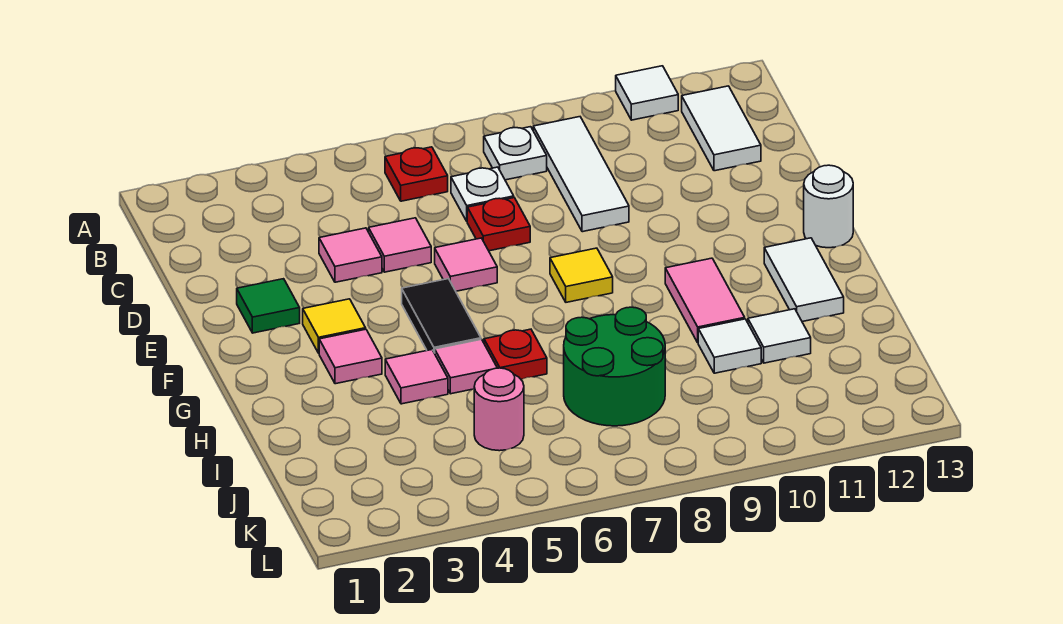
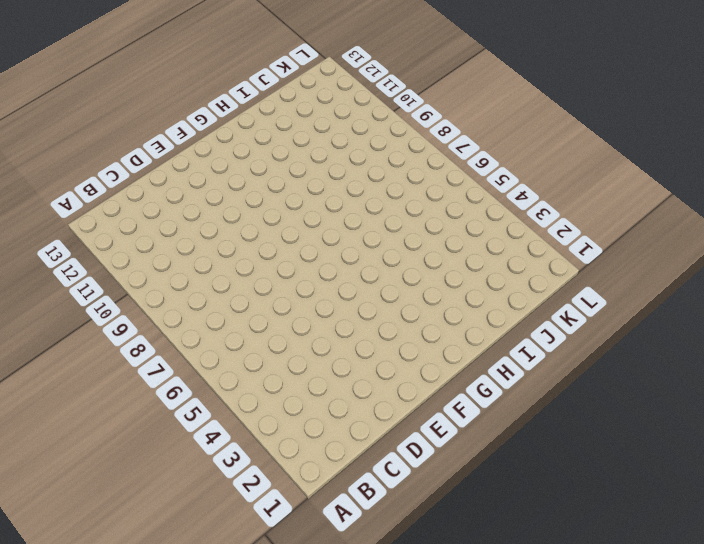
none -> white tile A11 level 1
none -> red plate B6 level 1
none -> white plate B8 level 1

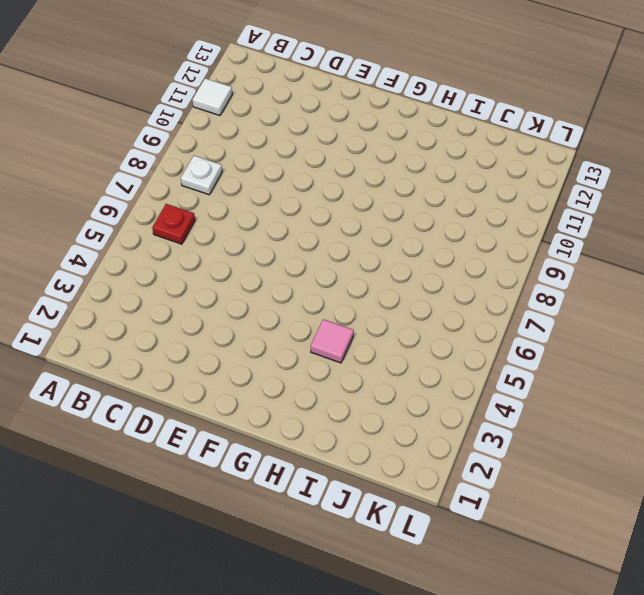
none -> white tile B9:D9 level 1
none -> white tile B12:C12 level 1
none -> white plate C7 level 1

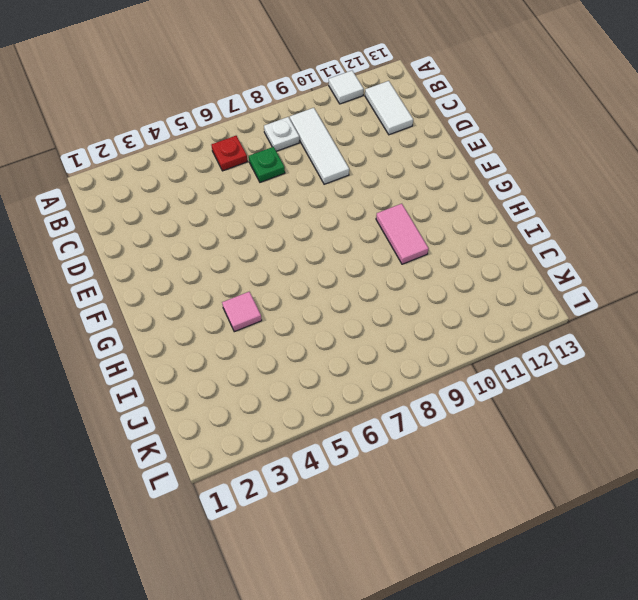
green plate C7 level 1 -> white plate C7 level 1
none -> pink tile D4 level 1
none -> pink tile D5 level 1
none -> red plate D7 level 1

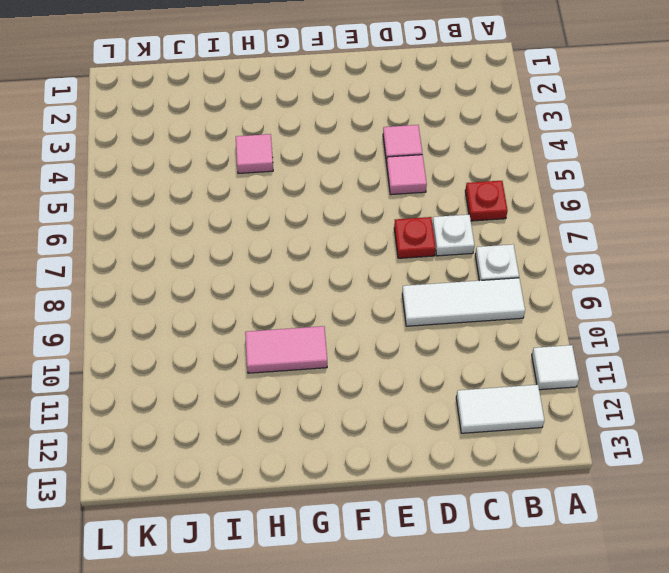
none -> green tile E2 level 1
none -> pink tile E6 level 1
none -> yellow tile F3 level 1

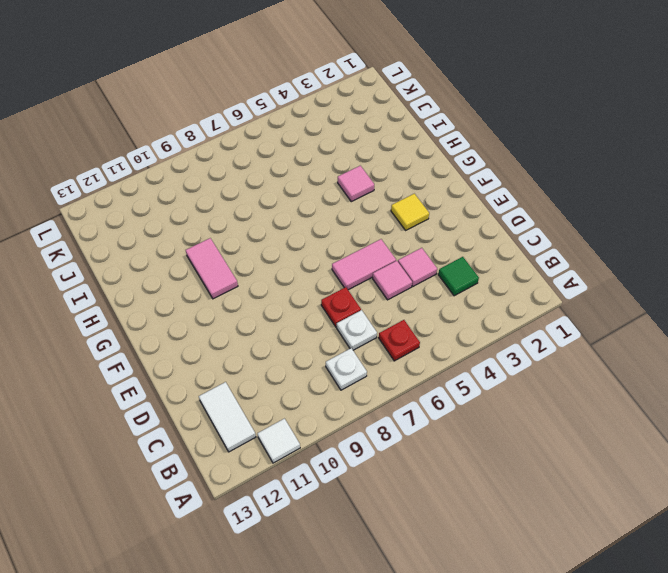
green tile C3 level 1 -> green tile E2 level 1
pink tile E5:E6 level 1 -> pink tile E6 level 1
none -> white tile B9:D9 level 1
none -> black tile F5:G5 level 1
none -> yellow tile F8 level 1

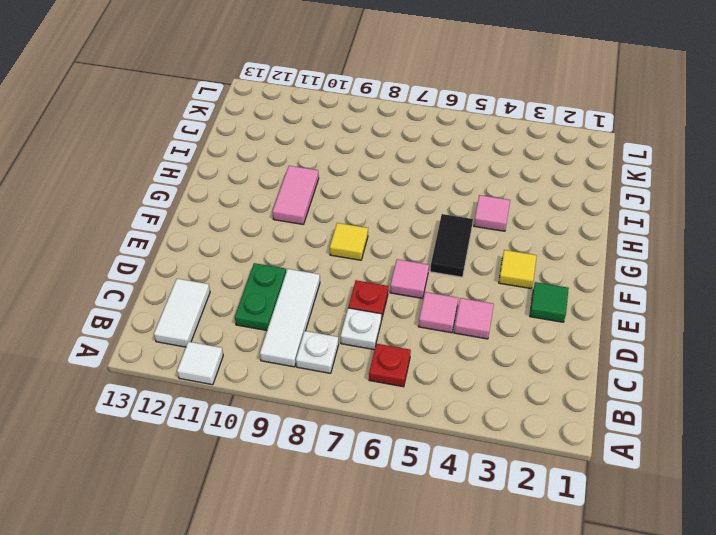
green plate C10:D10 level 1 -> none
none -> white round brick F13 level 1
none -> pink tile G3 level 1
none -> white tile G12:H12 level 1

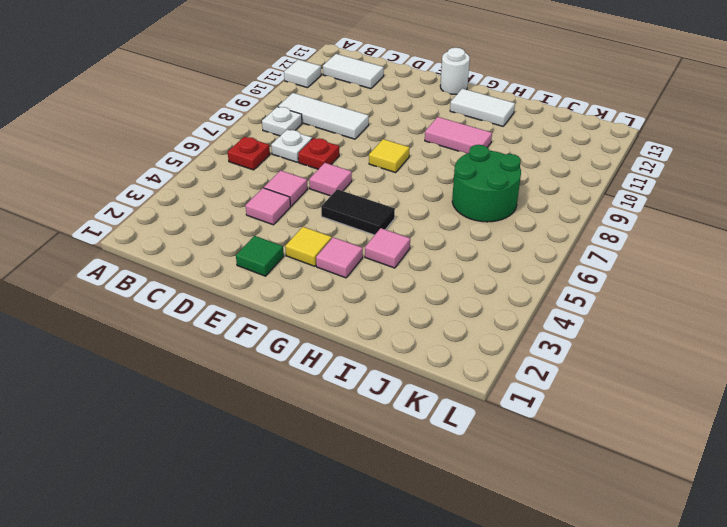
none -> pink tile H5 level 1
none -> red plate H6 level 1
none -> white tile I10 level 1

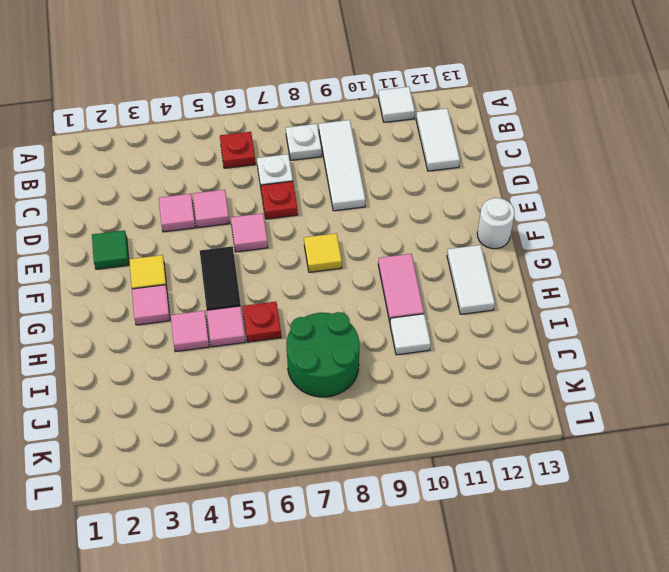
none -> white tile I11 level 1
none -> pink round brick J5 level 1

